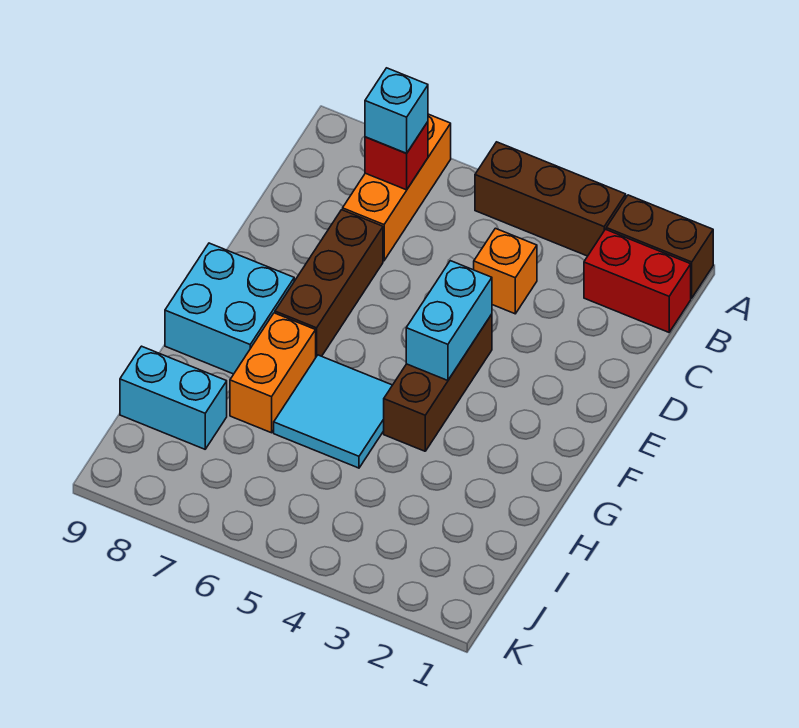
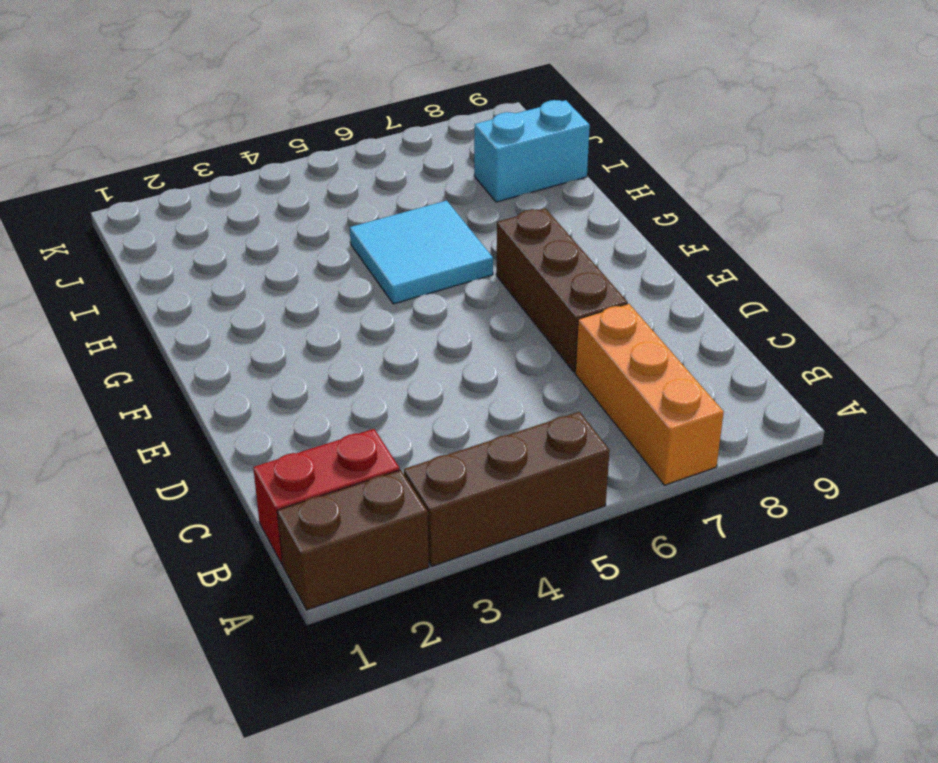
none -> orange brick C4 level 1
none -> brown brick E4:G4 level 1
none -> cyan brick F8:G9 level 1

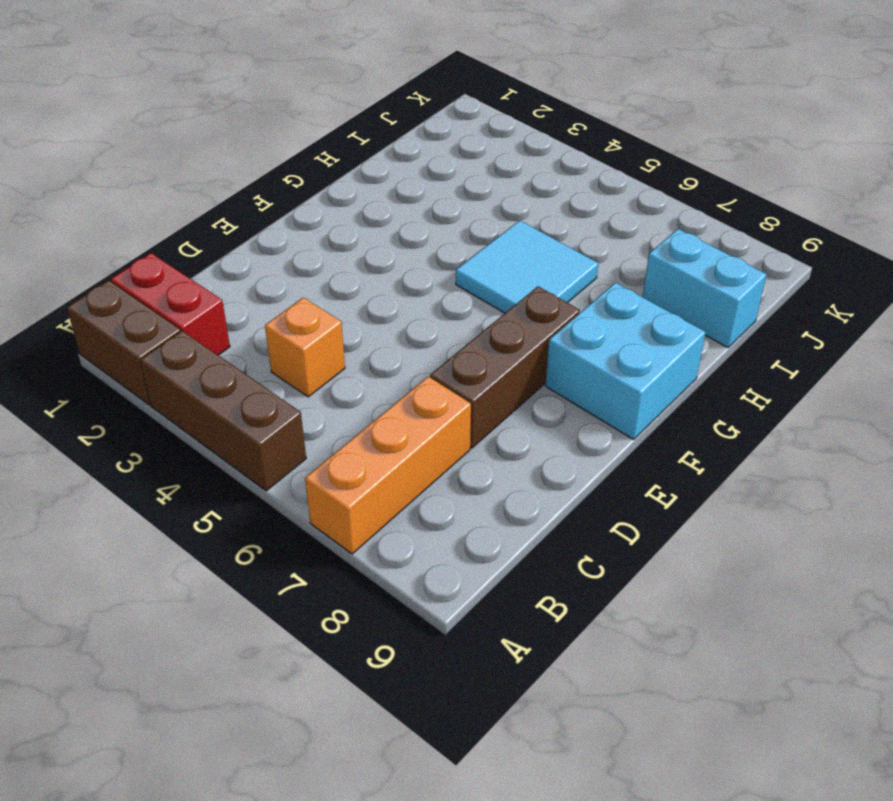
none -> brown brick E4:G4 level 1
none -> orange brick G7:H7 level 1
none -> red brick B7 level 2

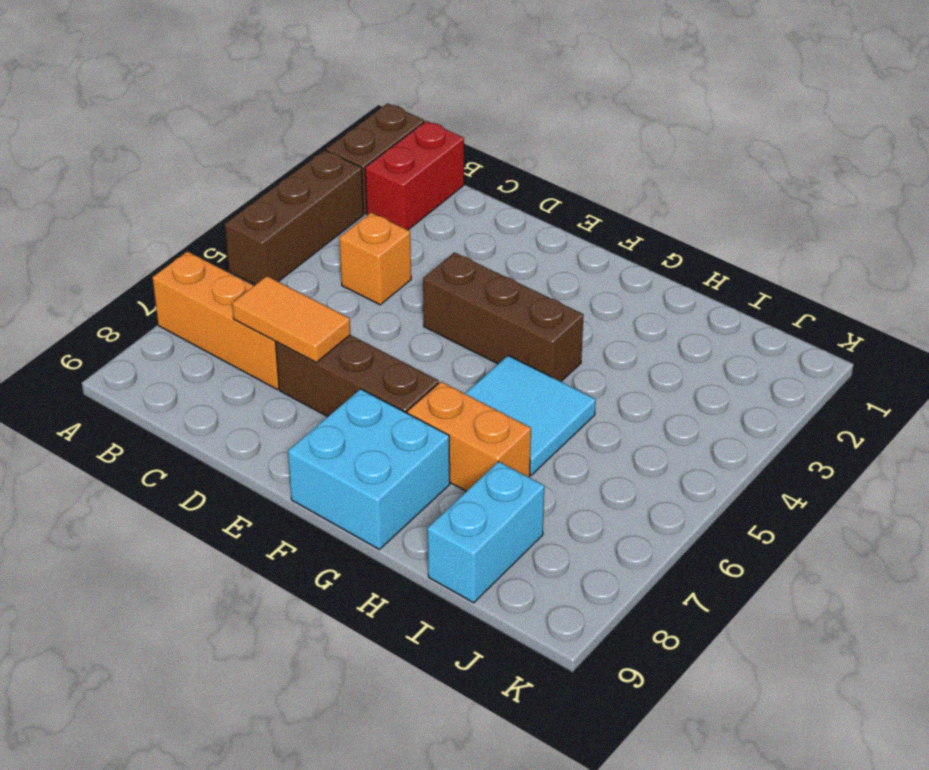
orange tile C7:D7 level 2 -> none
none -> red brick B7 level 2
none -> cyan brick E4:F4 level 2
none -> cyan brick B7 level 3

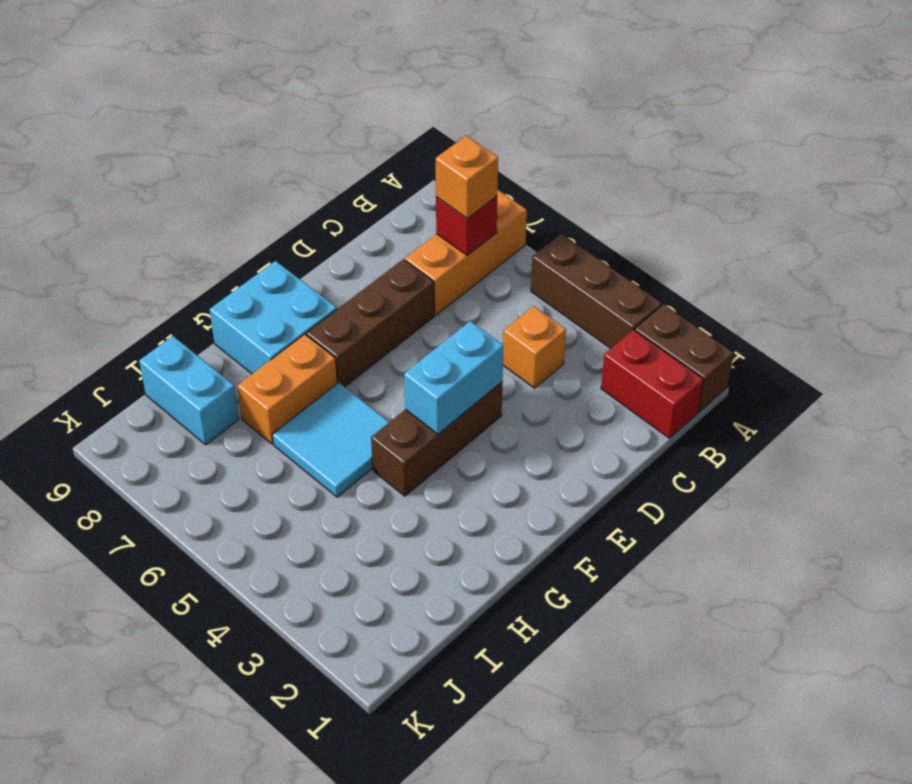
orange brick B7 level 3 -> cyan brick B7 level 3

